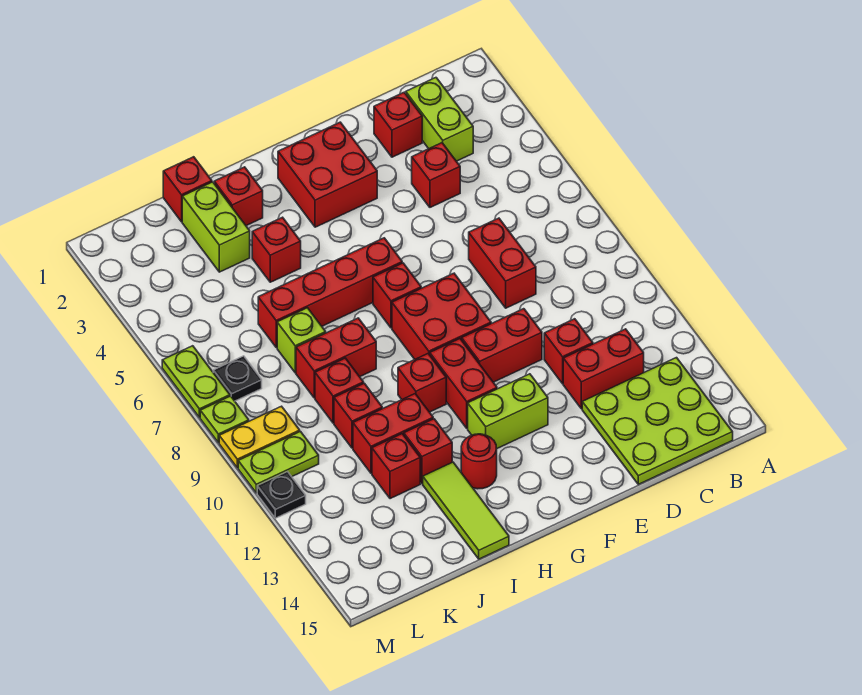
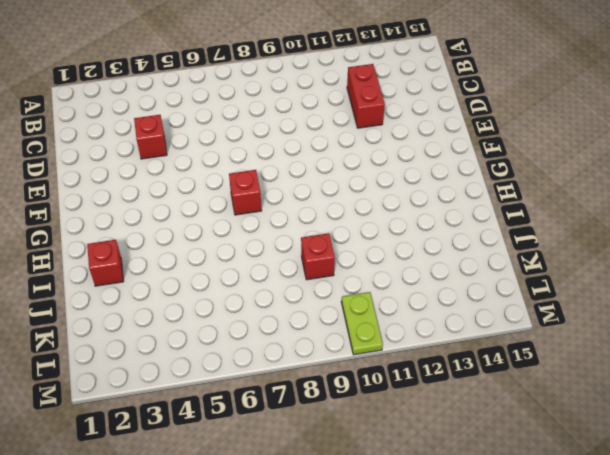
none -> lime plate B13:D15 level 1
none -> lime brick C2:C3 level 1
none -> red brick D2 level 1
none -> red brick D7:D8 level 1

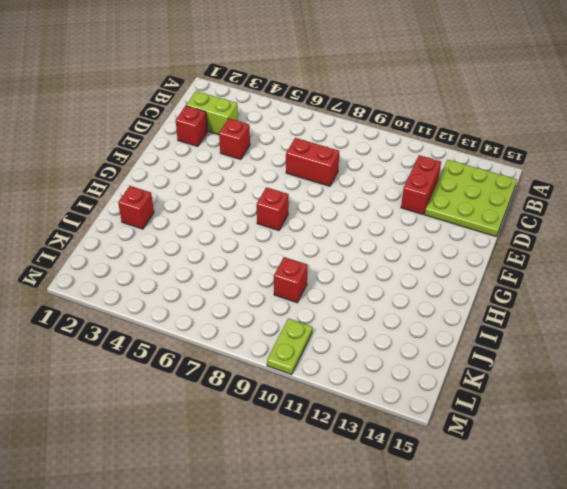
none -> red brick D11 level 1
none -> red brick E10:F10 level 1
none -> red brick F2:G3 level 1
none -> red brick F8:G9 level 1

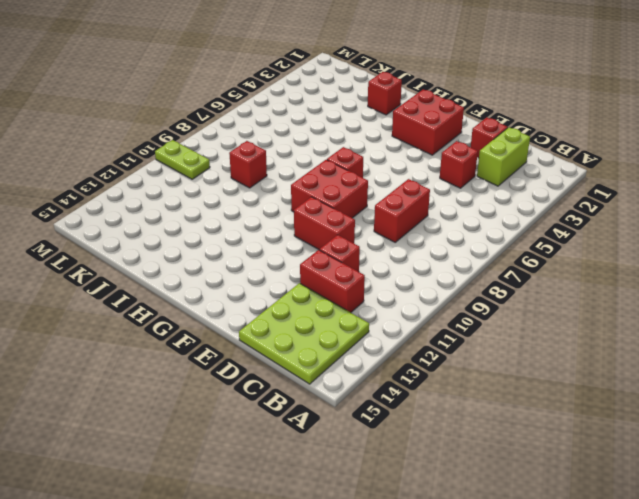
none -> lime brick F12:G12 level 1
none -> red brick G6:J6 level 1
none -> red brick G10:G11 level 1
none -> red brick H10 level 1

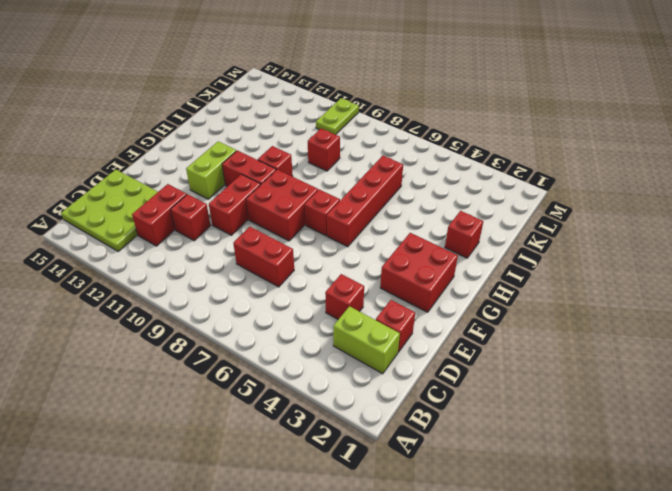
none -> red round brick H13 level 1
none -> red brick I4 level 1
none -> red brick I8:J8 level 1
none -> red brick I11:J11 level 1

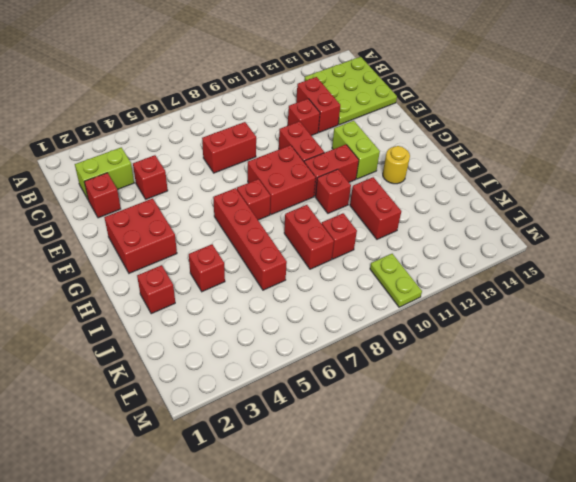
yellow round brick H13 level 1 -> red round brick H13 level 1
none -> red brick I12 level 1
none -> lime tile I13:I15 level 1
none -> red brick J1 level 1
none -> lime brick J2:J3 level 1

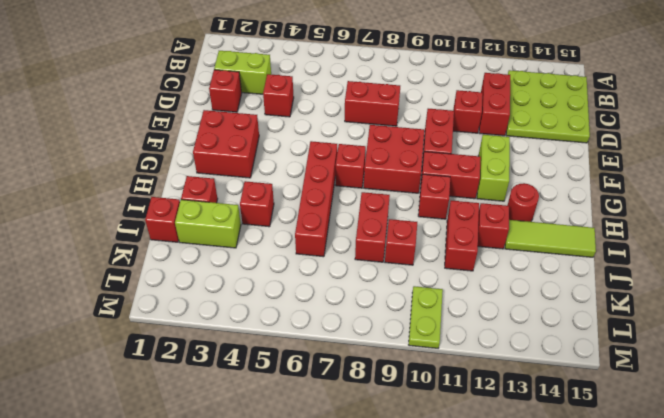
none -> lime brick J7 level 1
none -> red brick J10 level 1
none -> red brick J12 level 1
none -> black plate L7 level 1

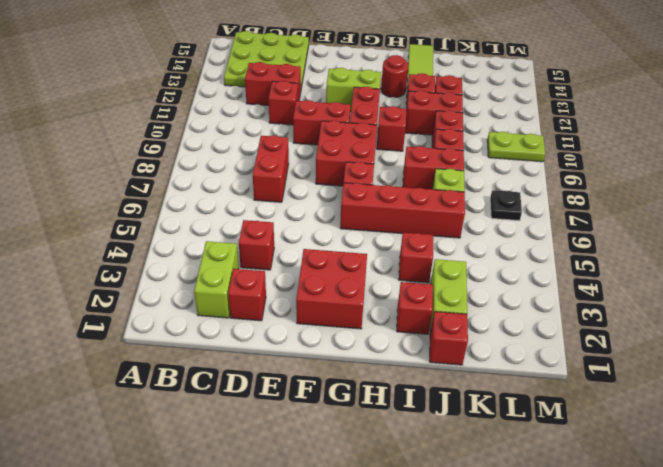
none -> yellow plate L9:M9 level 1
none -> lime plate M6:M7 level 1
none -> lime plate M8 level 1
none -> black plate M11 level 1

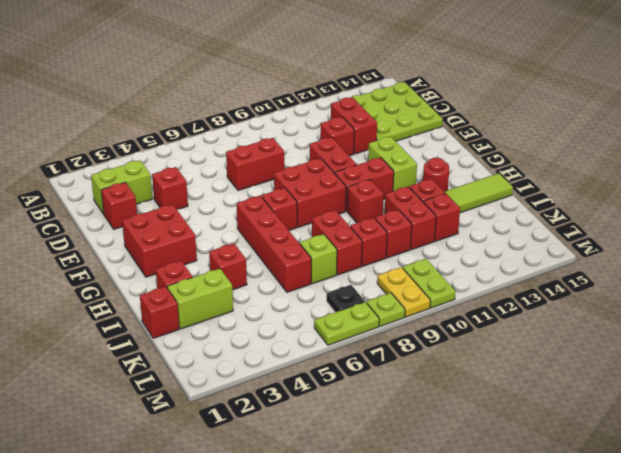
none -> black plate M11 level 1

